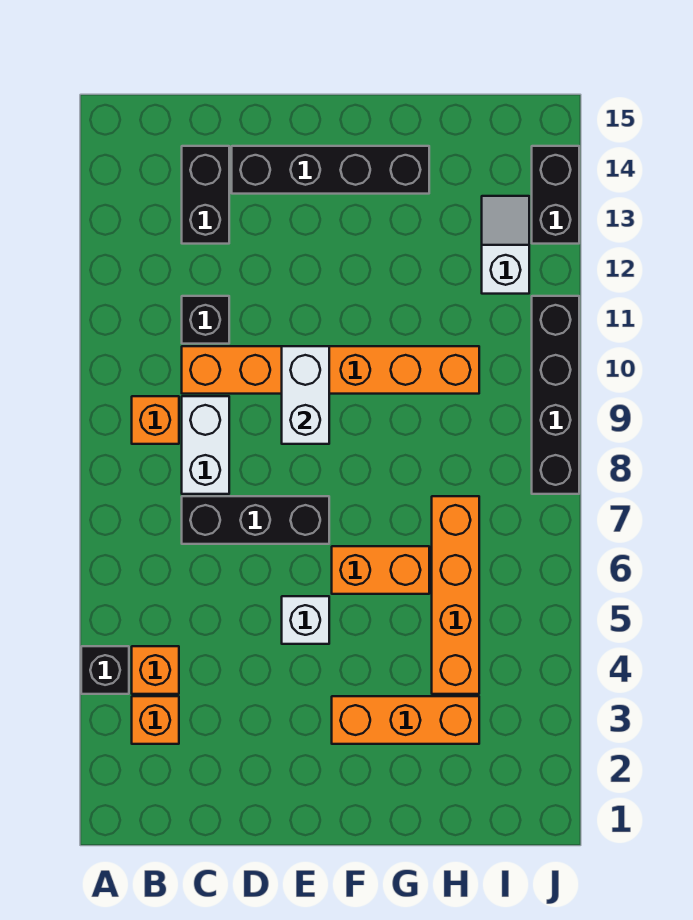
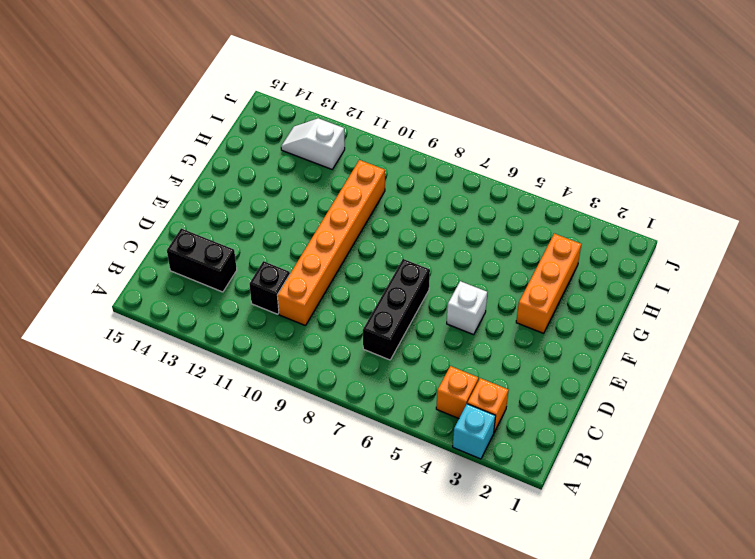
cyan brick A3 level 1 -> none
none -> black brick A4 level 1
none -> orange brick B9 level 1
none -> white brick C8:C9 level 1

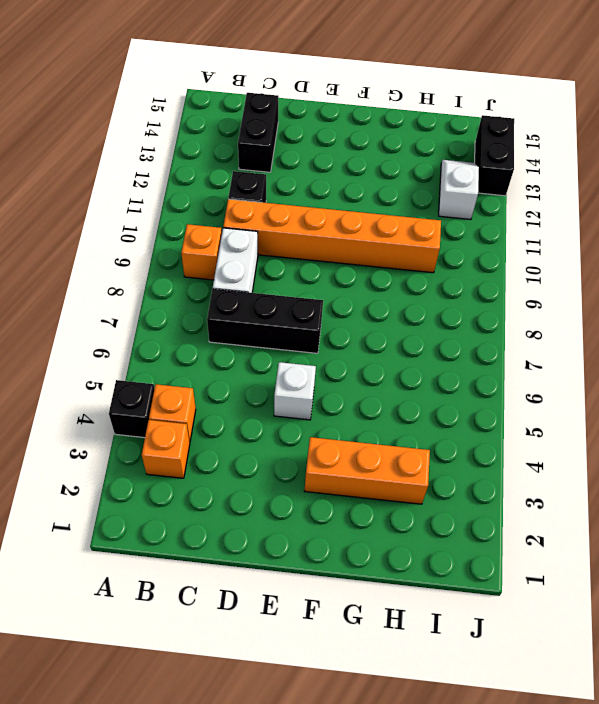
none -> black brick D14:G14 level 1
none -> orange brick F6:G6 level 1
none -> orange brick H4:H7 level 1

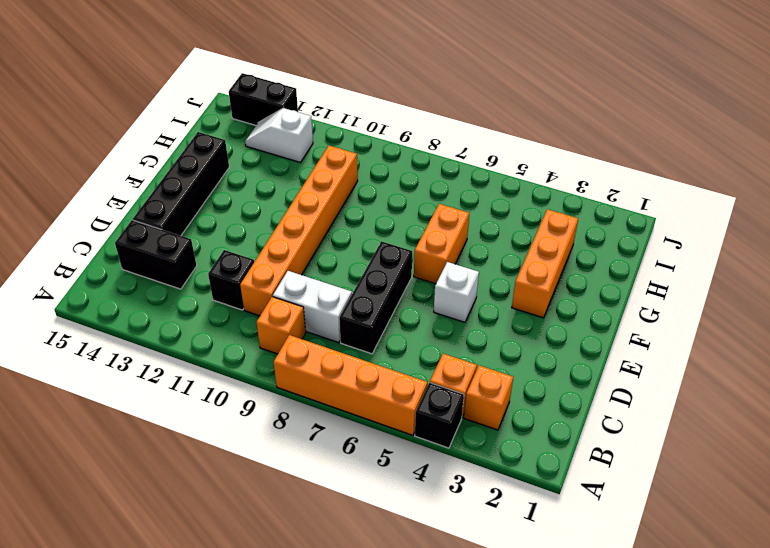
orange brick A5:A8 level 1 -> orange brick H4:H7 level 1
none -> black brick J8:J11 level 1
none -> white brick E9:E10 level 2

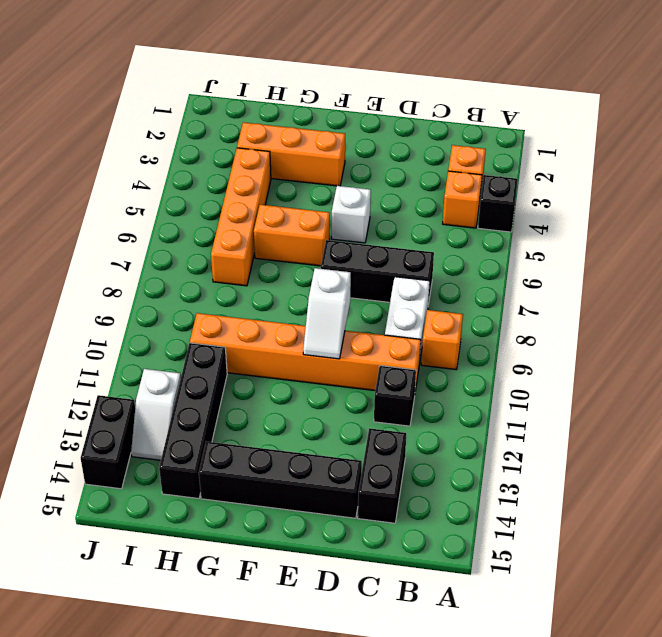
white slope E9:E10 level 2 top 9 -> white brick E9:E10 level 2
black brick H11:H14 level 1 -> black brick J8:J11 level 1

